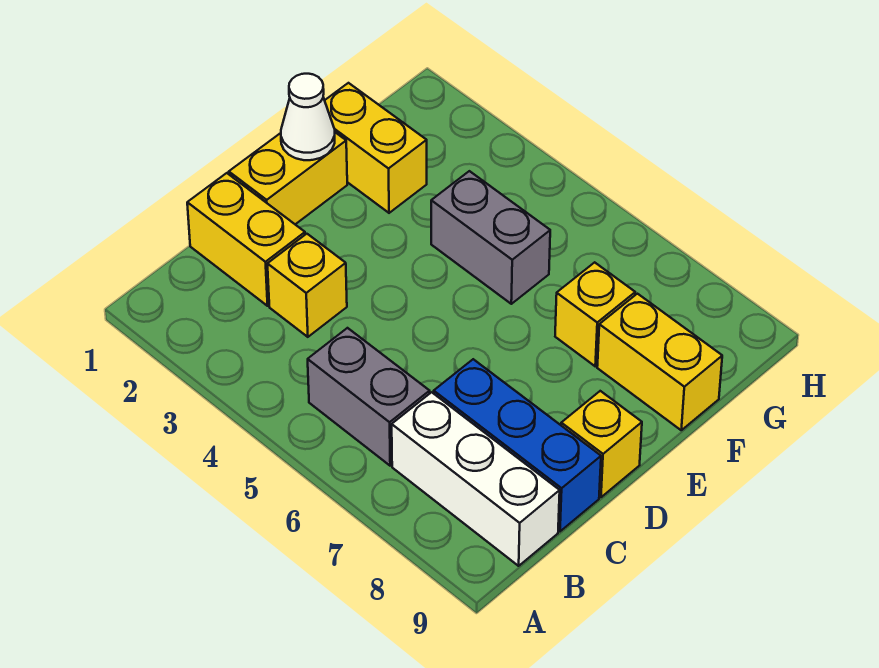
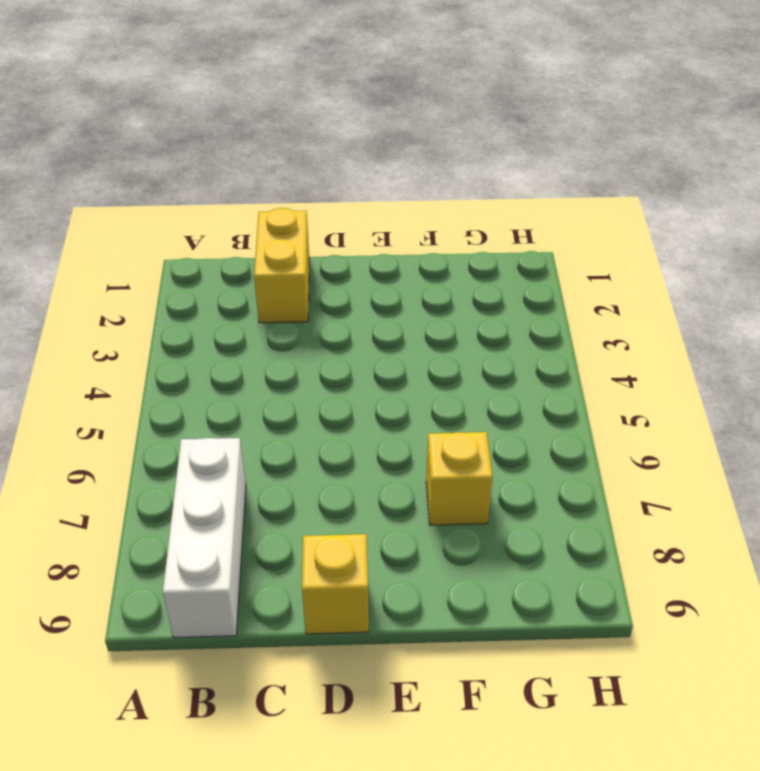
none -> grey brick B5:B6 level 1
none -> yellow brick C3 level 1
none -> blue brick C7:C9 level 1

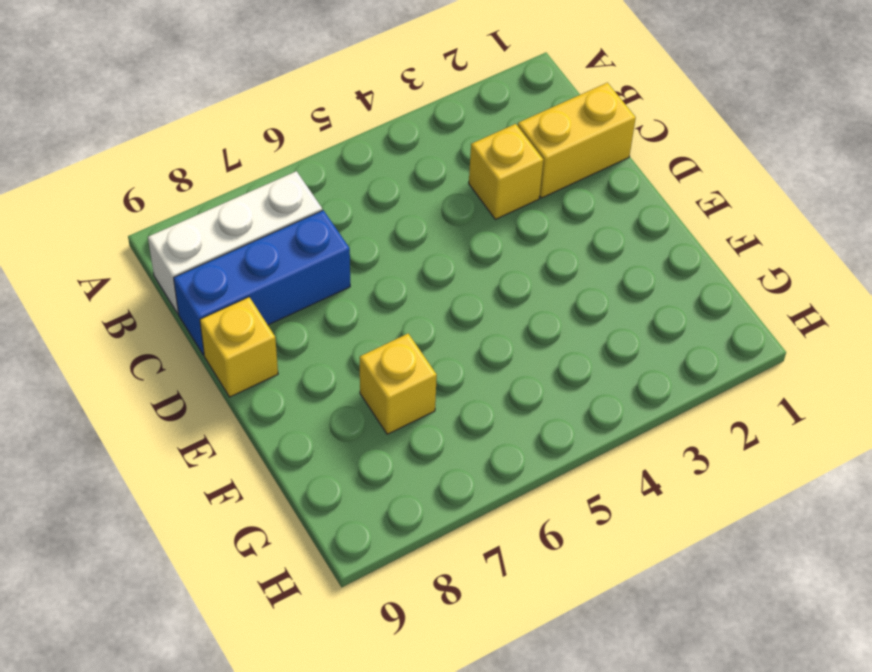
none -> grey brick B5:B6 level 1
none -> yellow brick D1:E1 level 1
none -> yellow brick F1:F2 level 1

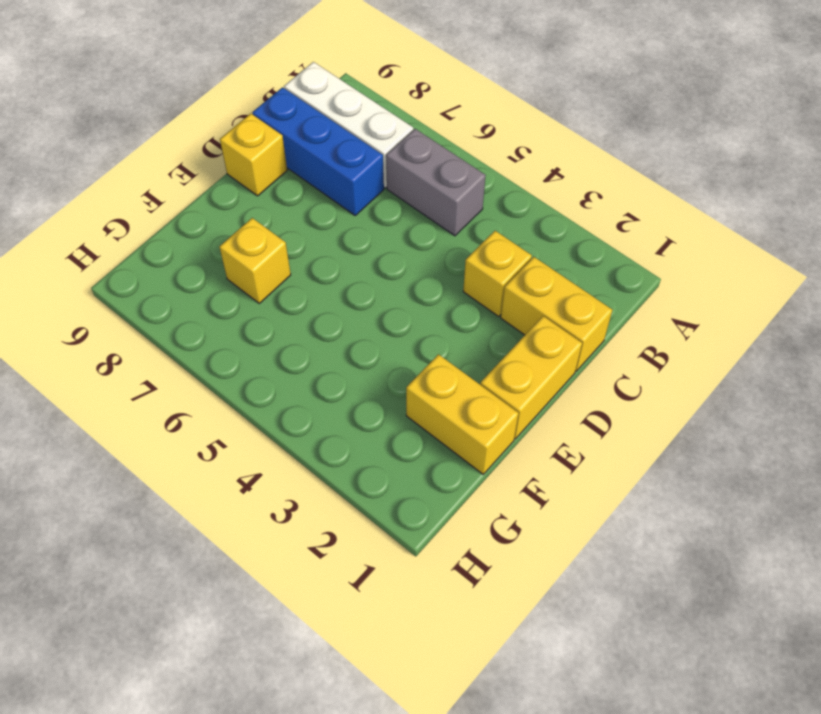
none -> grey brick F4:F5 level 1
none -> yellow brick F8:F9 level 1
none -> white cone E1 level 2

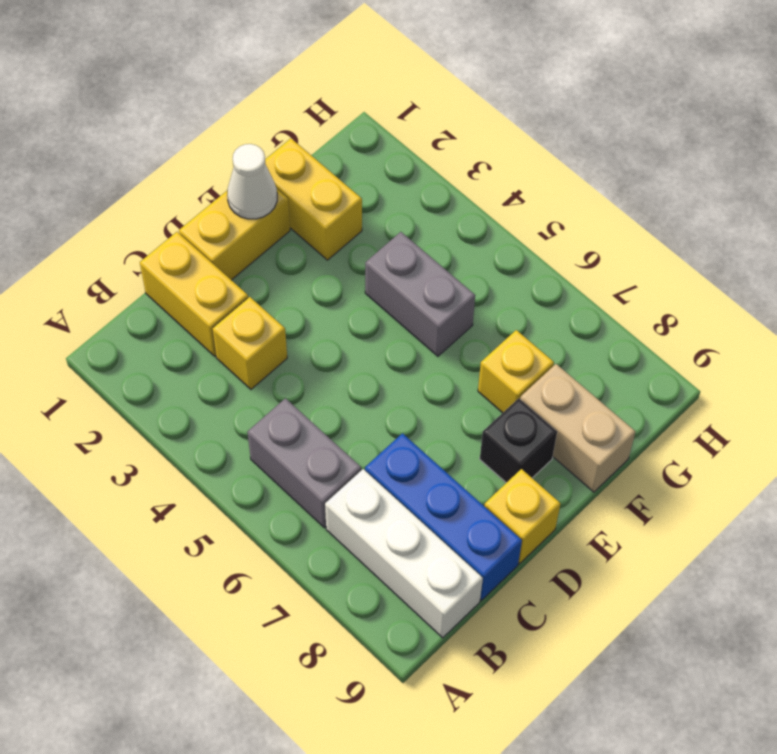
black brick E8 level 1 -> none
tan brick F8:F9 level 1 -> yellow brick F8:F9 level 1

